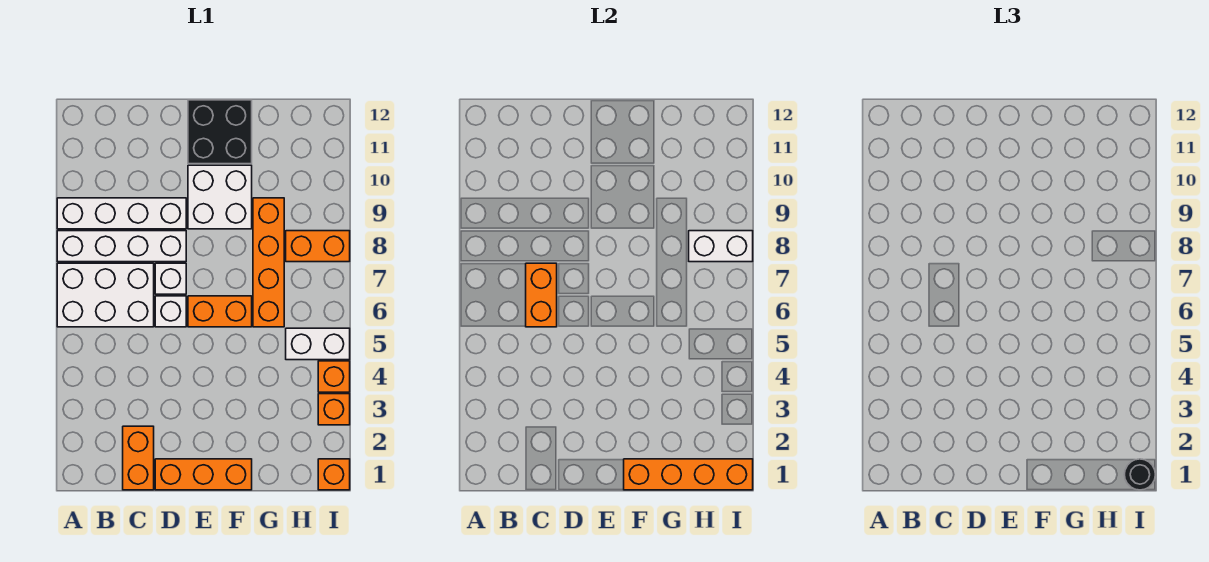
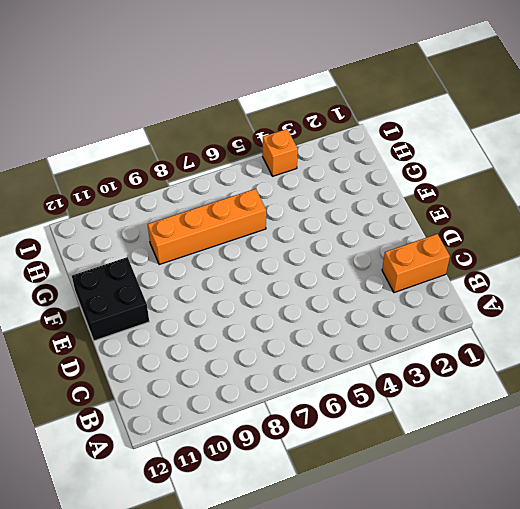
none -> white brick A6:C7 level 1
none -> white brick A8:D8 level 1
none -> white brick A9:D9 level 1

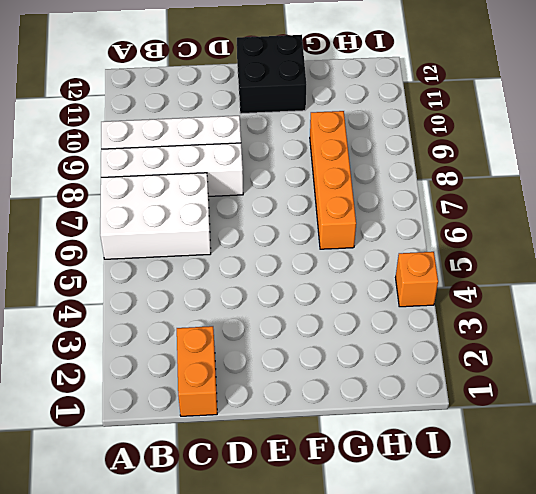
none -> orange brick D1:F1 level 1
none -> white brick D6 level 1
none -> white brick D7 level 1

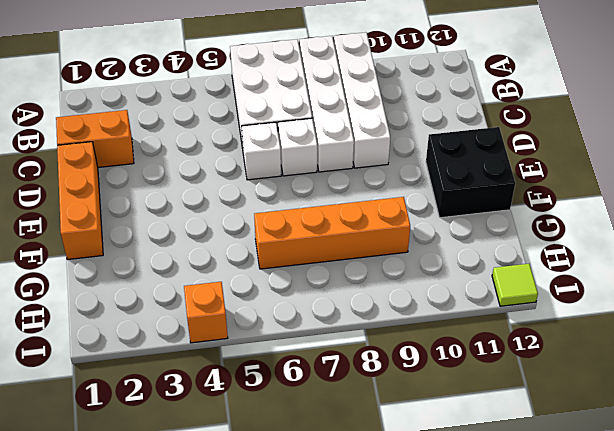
lime tile I12 level 1 -> none
none -> orange brick E6:F6 level 1
none -> white brick E9:F10 level 1
none -> white brick H5:I5 level 1

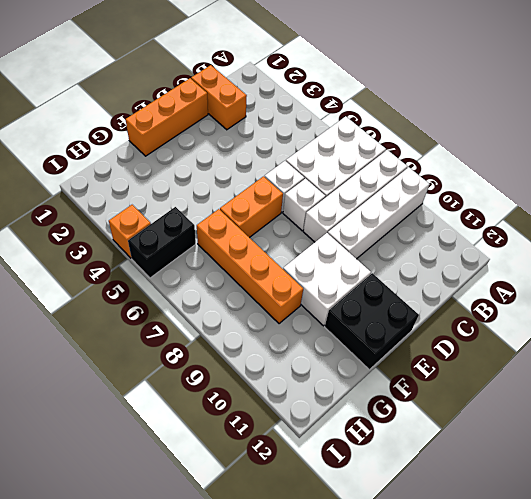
black brick H5:I5 level 1 -> white brick H5:I5 level 1
none -> orange brick H8:I8 level 1
none -> orange brick I1 level 1
none -> orange brick I3 level 1

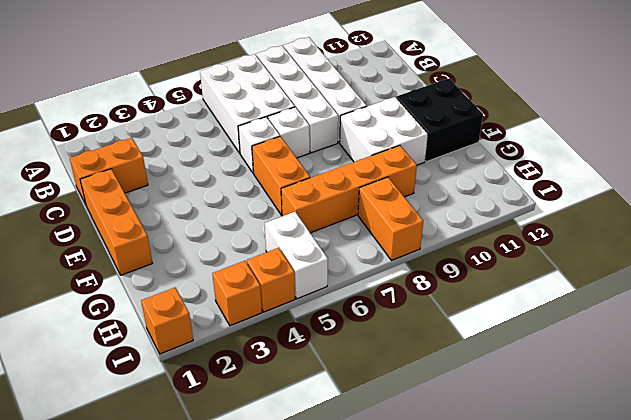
none -> orange brick C6:C7 level 2
none -> orange brick F1:I1 level 2
none -> white brick H8:I8 level 2

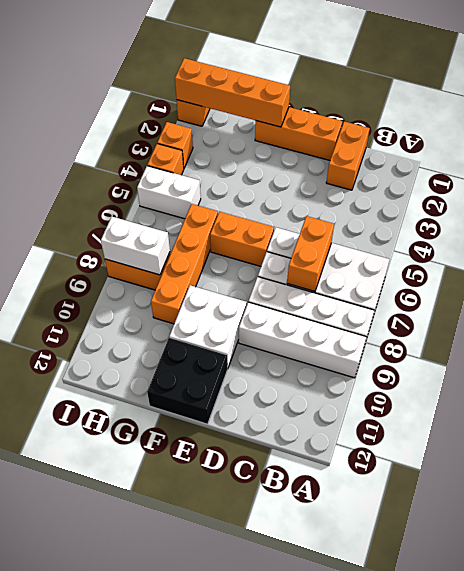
none -> black round brick I1 level 3

